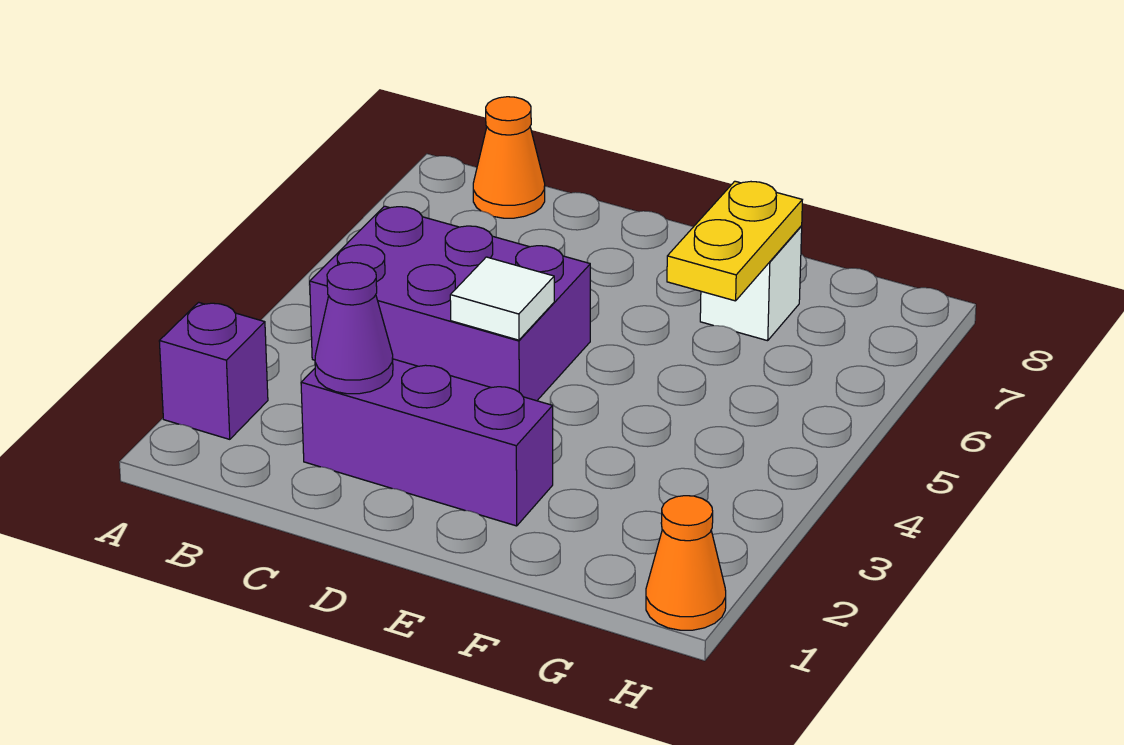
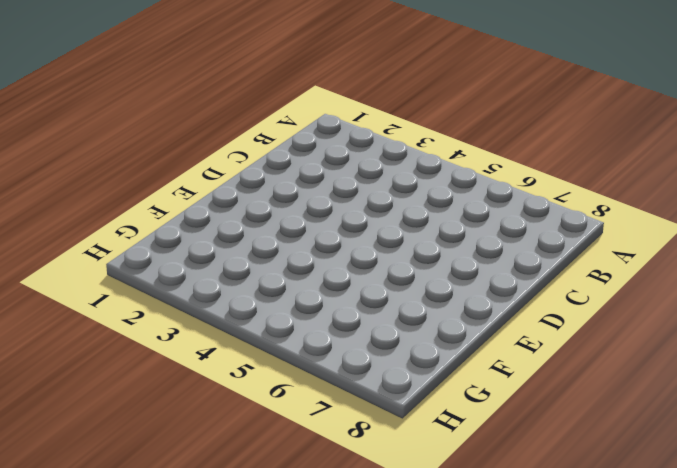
none -> purple brick A2 level 1
none -> purple brick B4:D5 level 1

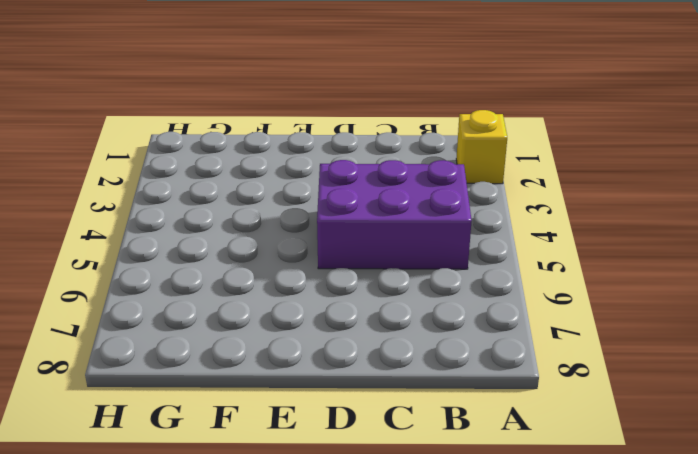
yellow brick A2 level 1 -> purple brick A2 level 1
none -> orange cone B8 level 1
none -> purple brick C2:E2 level 1

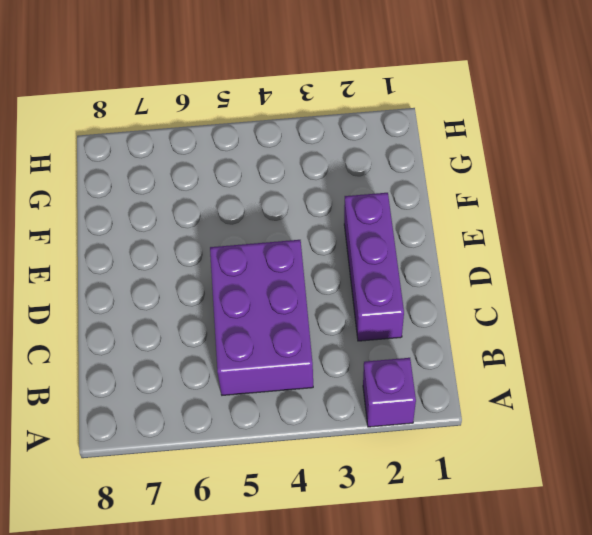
none -> orange cone B8 level 1
none -> white brick F7 level 1

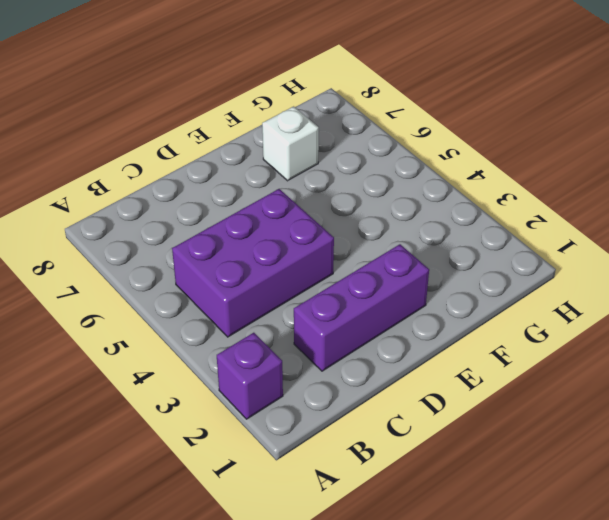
none -> orange cone B8 level 1
none -> orange cone H1 level 1

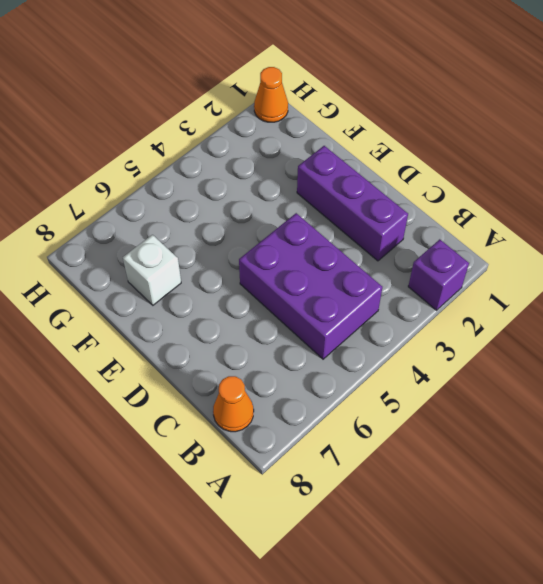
none -> purple cone C2 level 2
none -> white tile D4 level 2

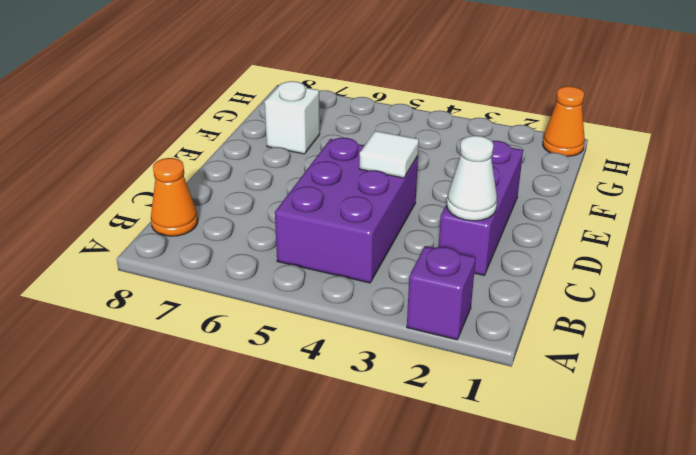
white cone C2 level 2 -> purple cone C2 level 2
none -> yellow plate F6:F7 level 2

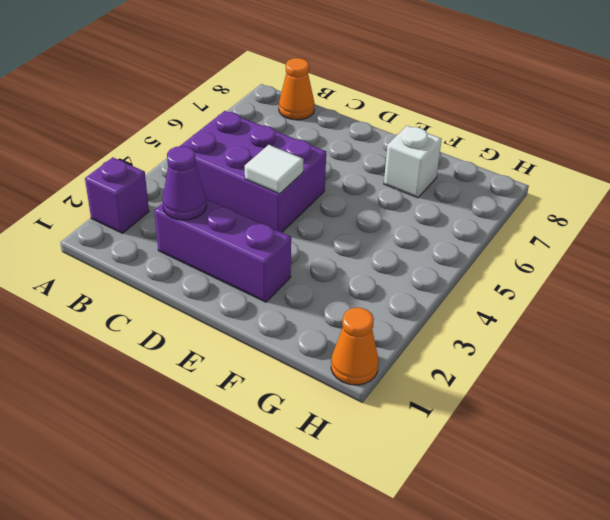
none -> yellow plate F6:F7 level 2

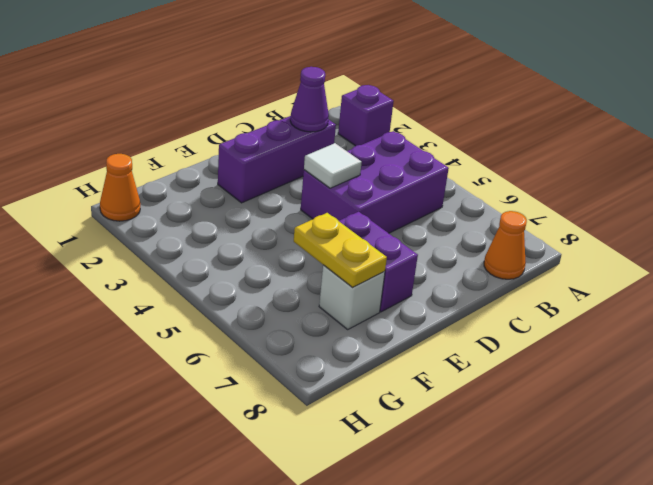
purple brick E6:E7 level 1 -> none

